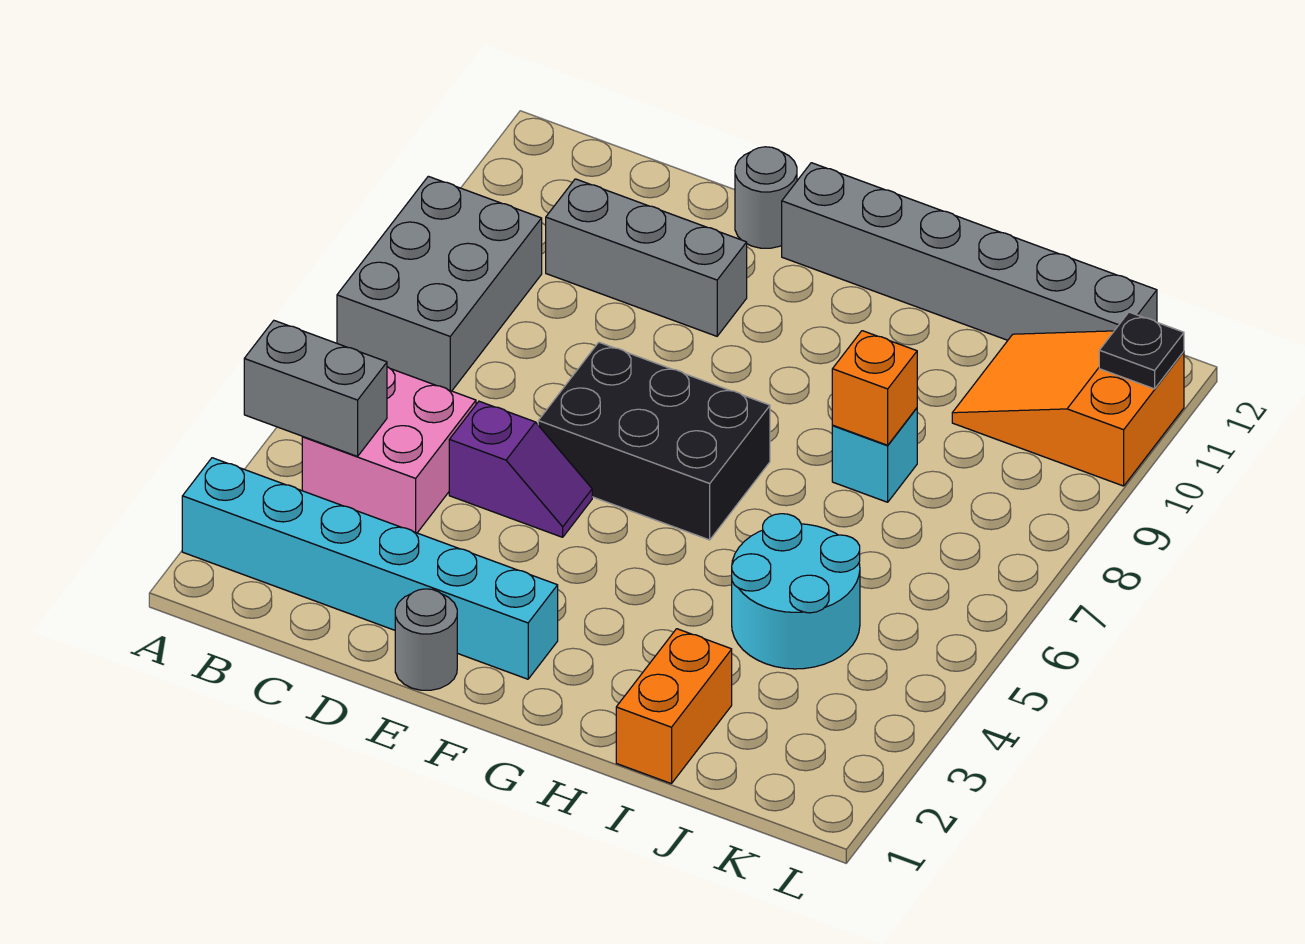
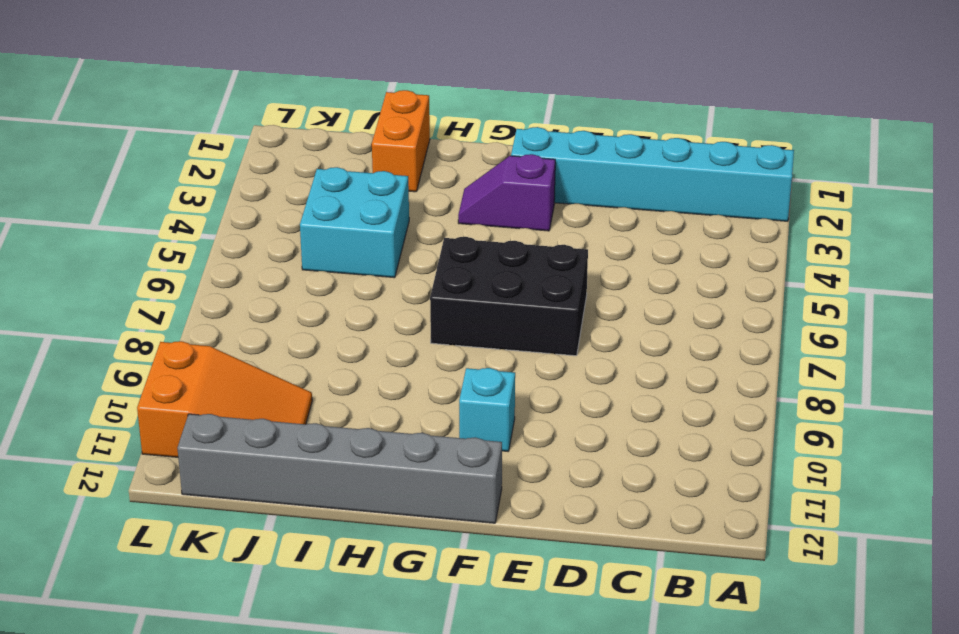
purple slope F3:G3 level 1 top F -> purple slope D5:E5 level 1 top D
cyan brick F10 level 1 -> cyan brick I8 level 1
cyan brick I4:J5 level 1 -> cyan round brick I4:J5 level 1
none -> grey brick A7:B9 level 1
none -> pink brick B4:C5 level 1
none -> grey brick C10:E10 level 1

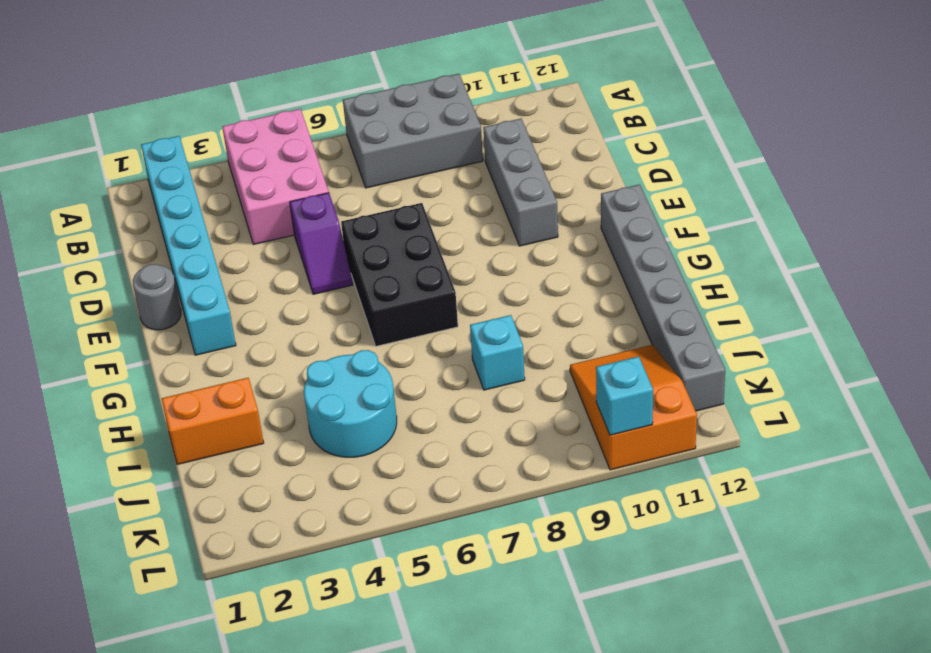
pink brick A4:C5 level 1 -> pink brick B4:C5 level 1
cyan brick L10 level 2 -> none
none -> grey round brick E12 level 1
none -> grey brick A4:B4 level 2
none -> orange brick I8 level 2

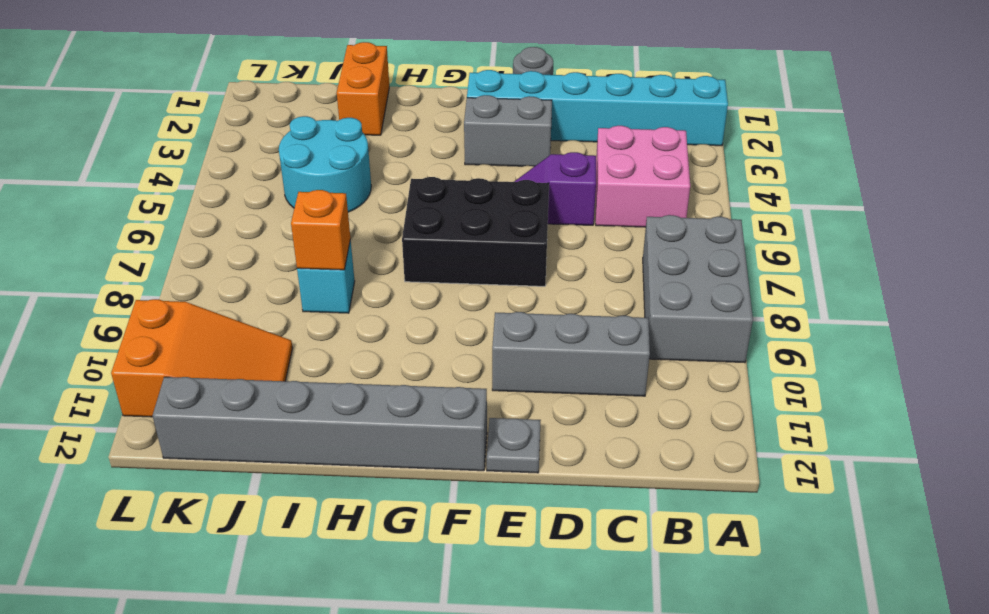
grey brick E3:F3 level 1 -> grey brick A4:B4 level 2
grey plate E12 level 1 -> grey round brick E12 level 1
none -> black plate L11 level 2

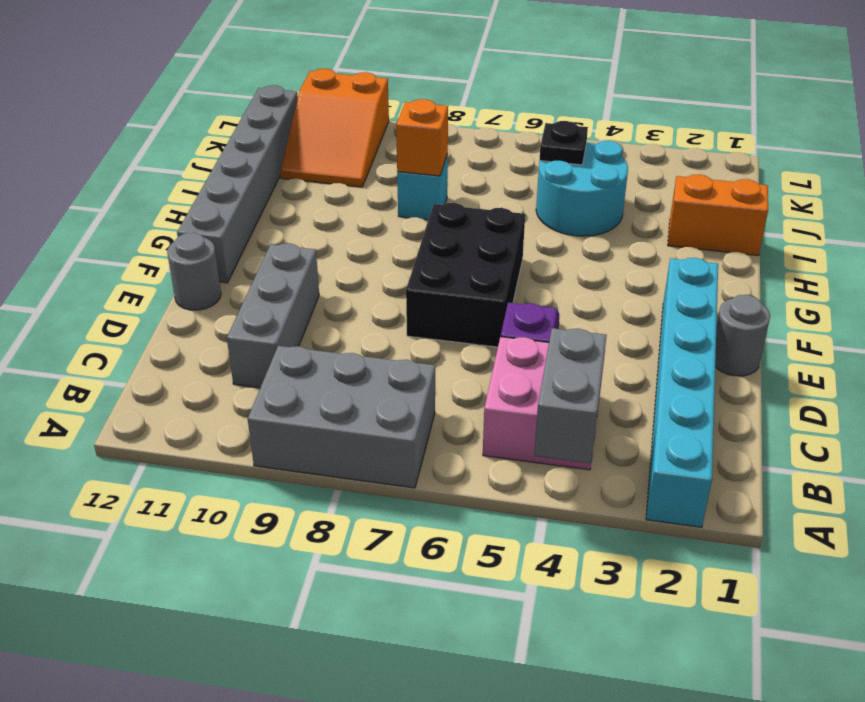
black plate J5 level 2 -> black plate L11 level 2

